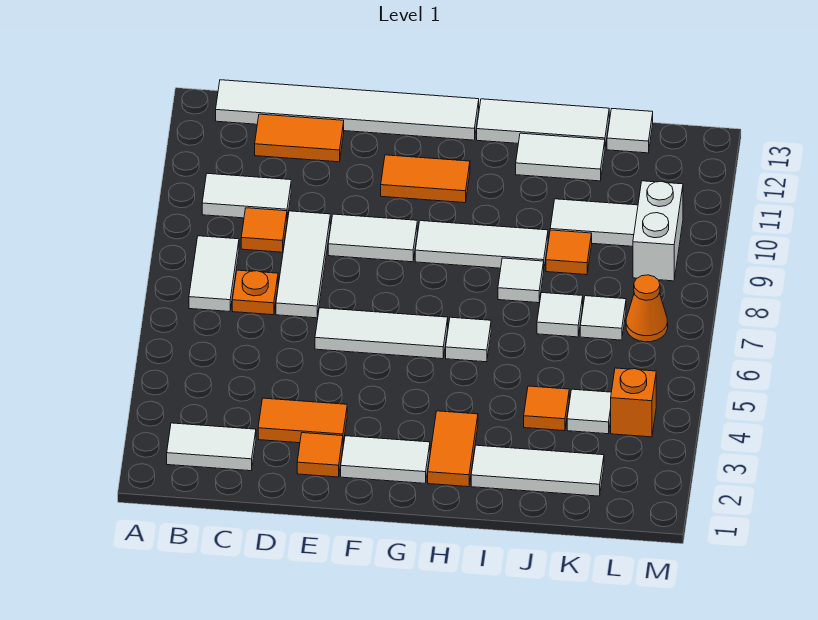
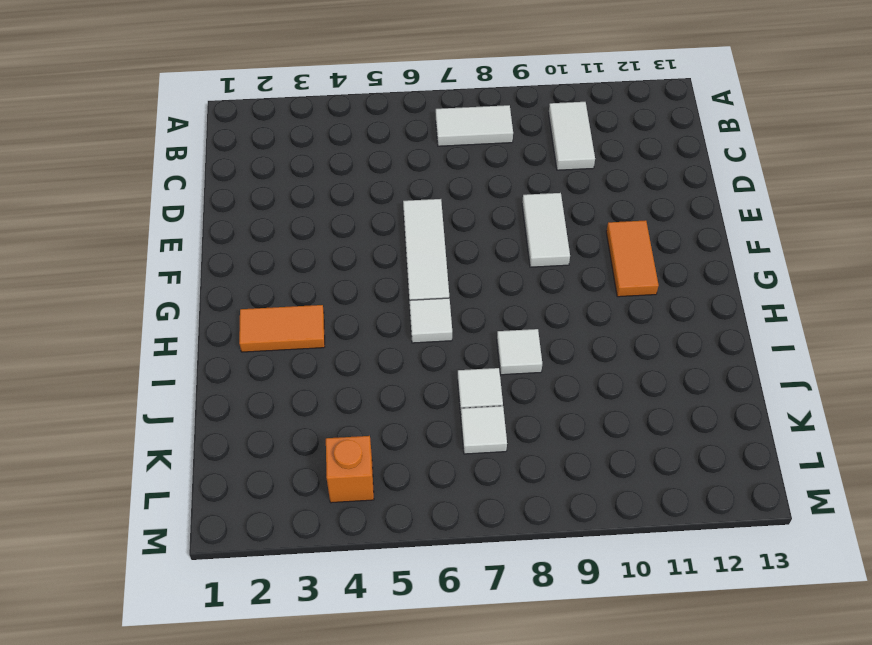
none -> white tile B2:C2 level 1
none -> white tile B13:G13 level 1
none -> orange plate C7 level 1
none -> orange tile C9 level 1

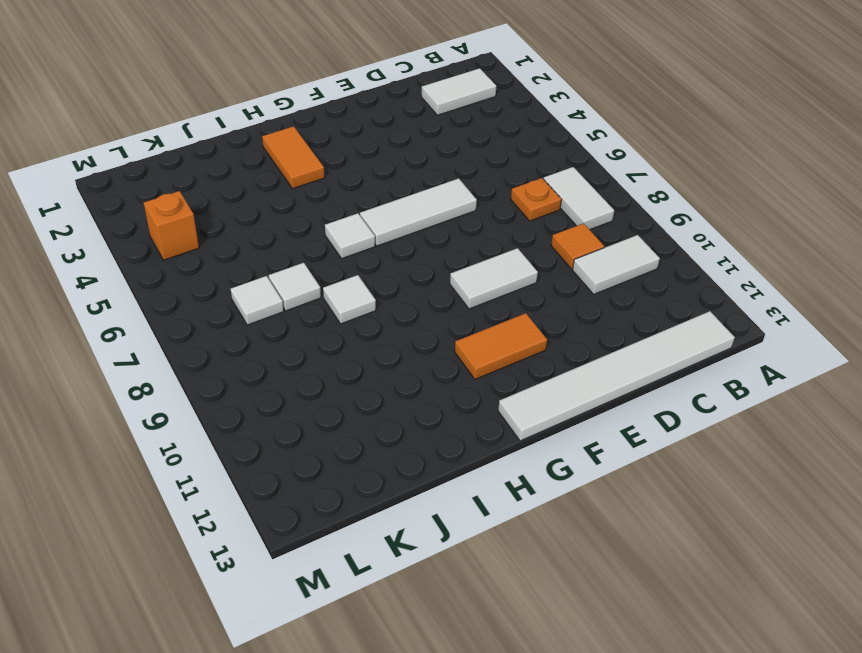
none -> orange tile C12:D12 level 1
none -> orange tile D3:E3 level 1
none -> white tile D7:D9 level 1
none -> orange tile E2 level 1

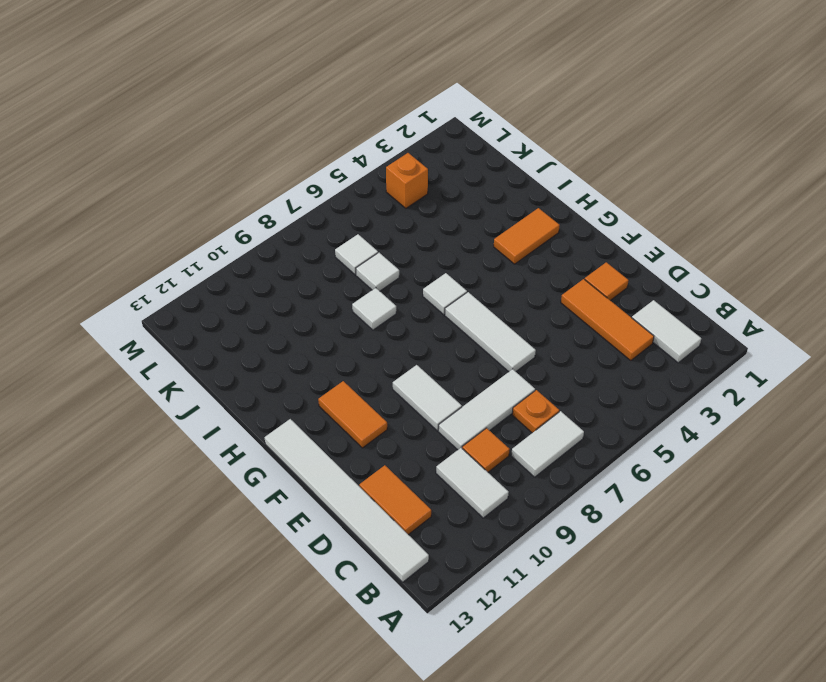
orange tile C3:E3 level 1 -> orange tile D3:E3 level 1
none -> white tile F2:G2 level 1
none -> white tile G9:I9 level 1
none -> white tile H13:J13 level 1
none -> white tile I2:K2 level 1

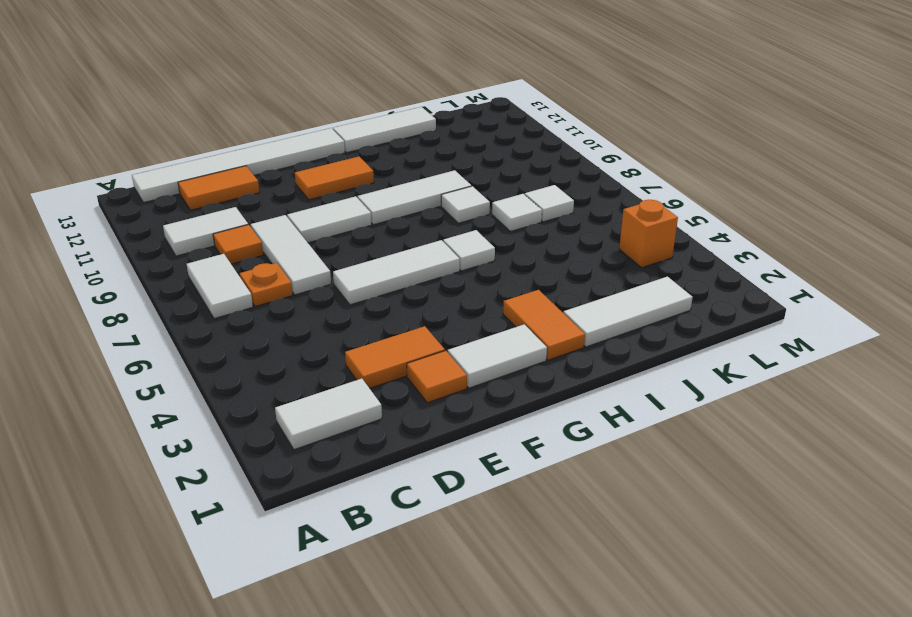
none -> white tile I12:J12 level 1
none -> orange tile J4 level 1
none -> orange tile J9 level 1
none -> white tile J10:K10 level 1

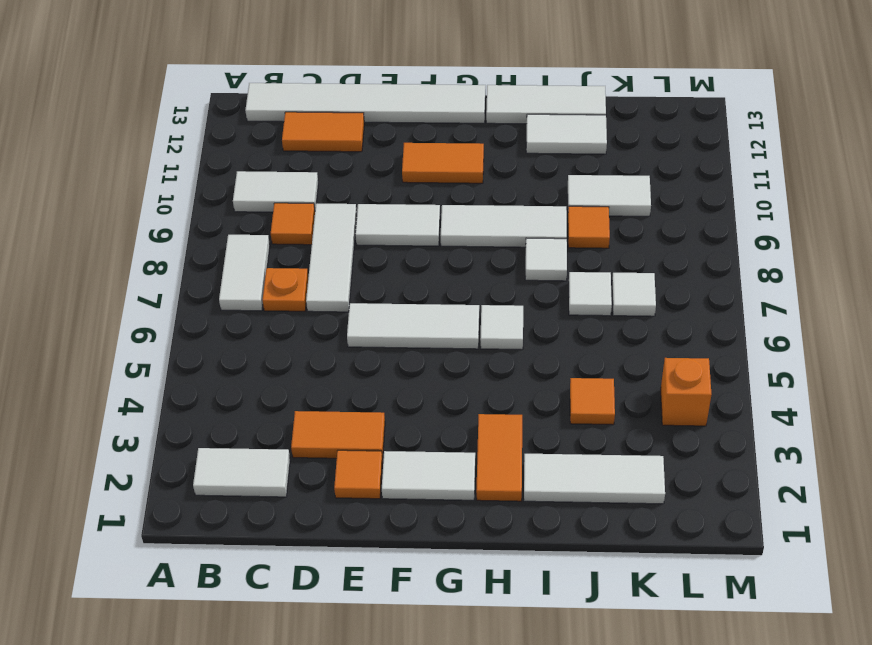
none -> white tile K4 level 1
none -> white tile K13 level 1
none -> orange cone L7 level 1
none -> white brick L9:L10 level 1

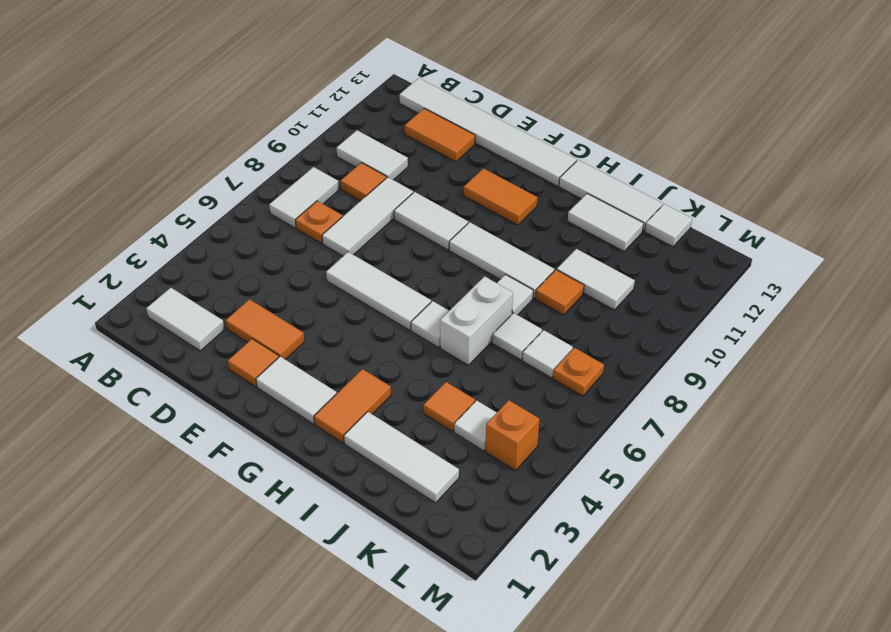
white brick I6:I7 level 1 -> white brick L9:L10 level 1
orange plate L7 level 1 -> orange cone L7 level 1

